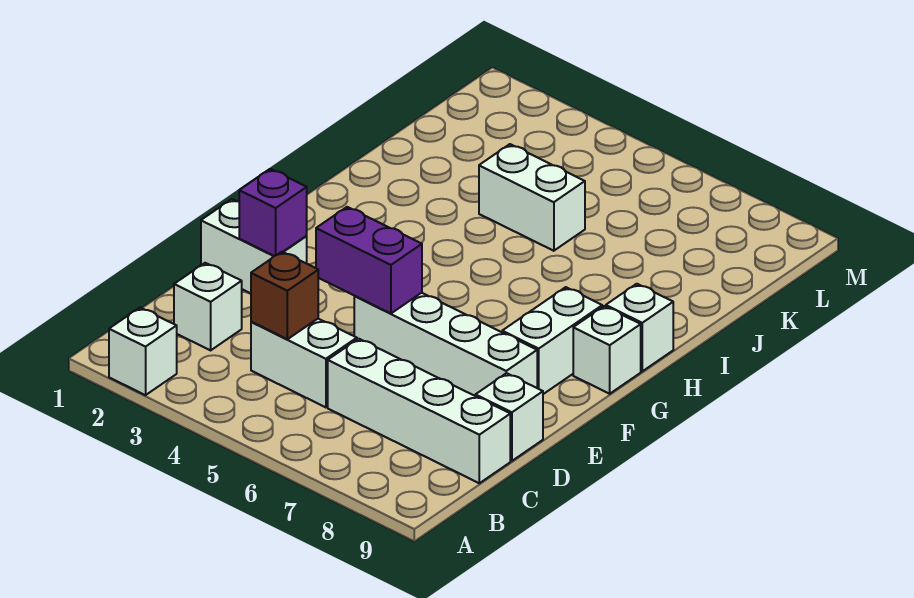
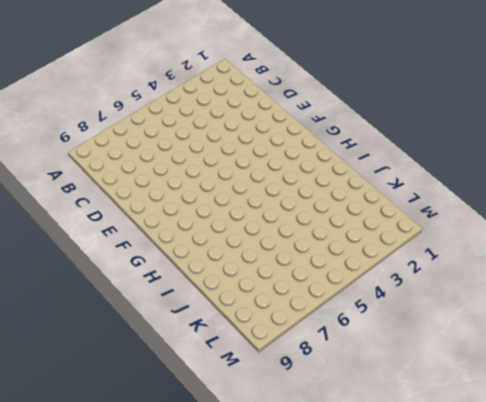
none -> white brick A2 level 1
none -> white brick C2 level 1
none -> white brick C4:C5 level 1

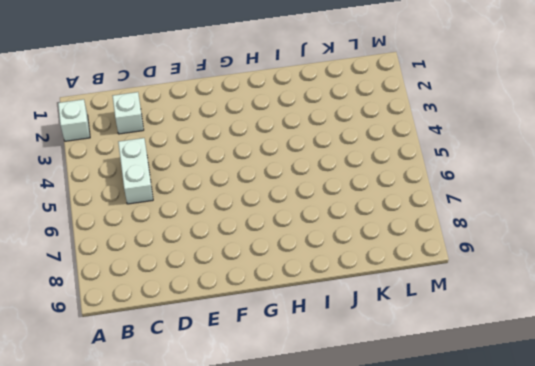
none -> white brick C6:C9 level 1
none -> white brick D9 level 1
none -> white brick E1:E2 level 1

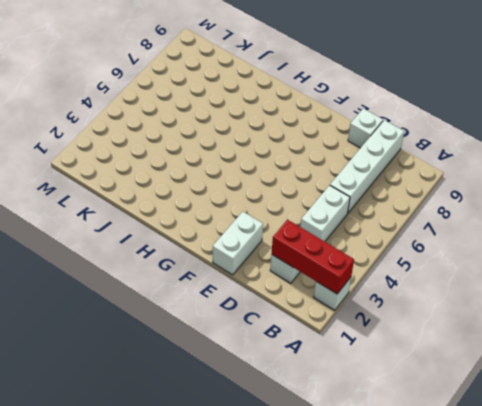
red brick A2:C2 level 2 -> none
none -> white brick E5:E8 level 1
none -> white brick F8:G8 level 1
none -> white brick G9 level 1

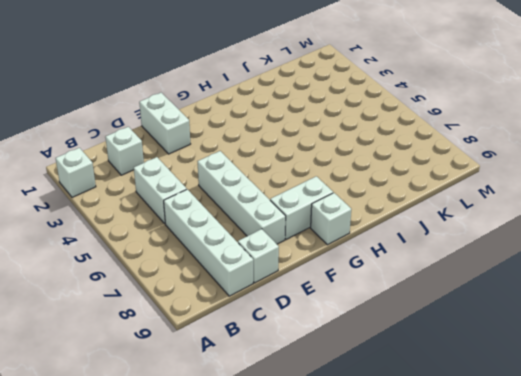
none -> white brick H9 level 1
none -> white brick J4:J5 level 1
none -> brown brick C4 level 2

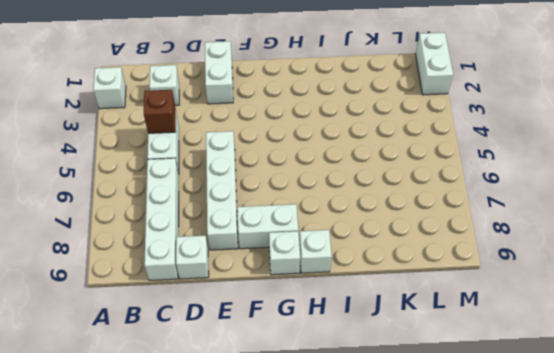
white brick M1:M2 level 1 -> white brick J4:J5 level 1
none -> purple brick E2 level 2
none -> purple brick E4:E5 level 2

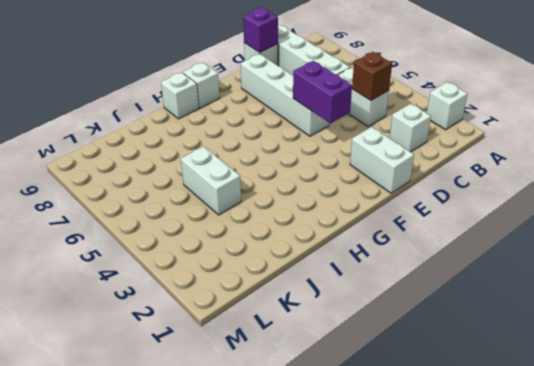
purple brick D9 level 2 -> purple brick E2 level 2
none -> white brick F8:G8 level 1

